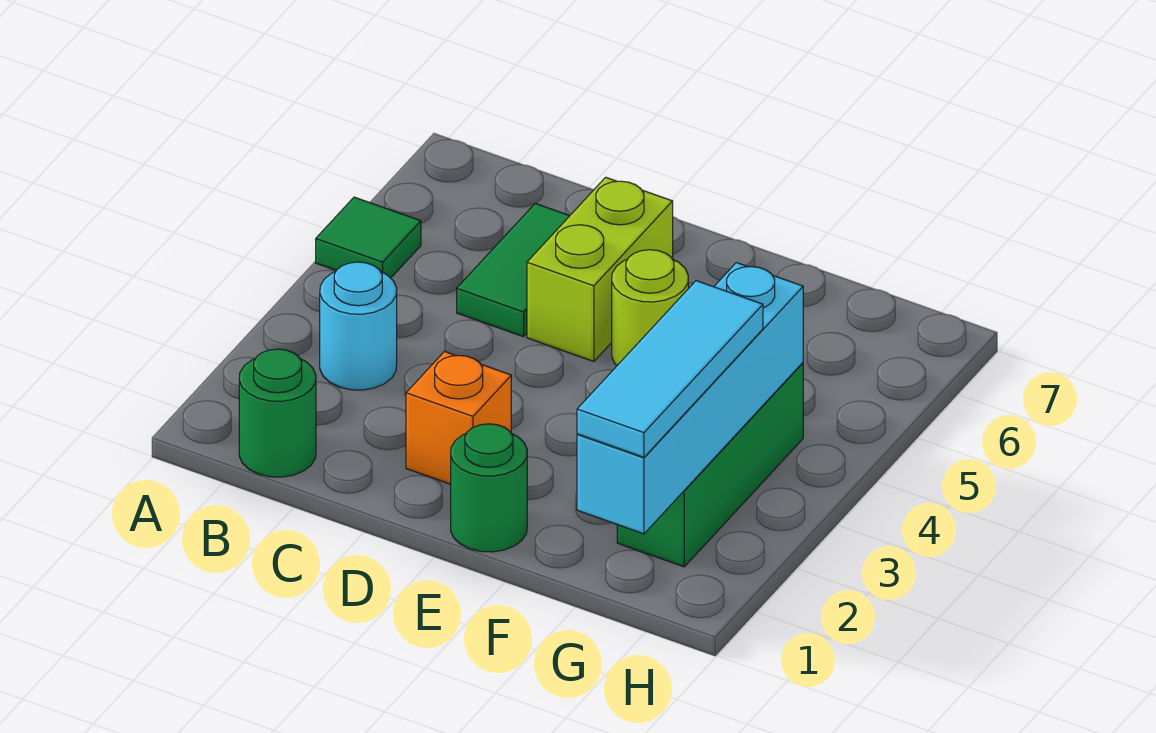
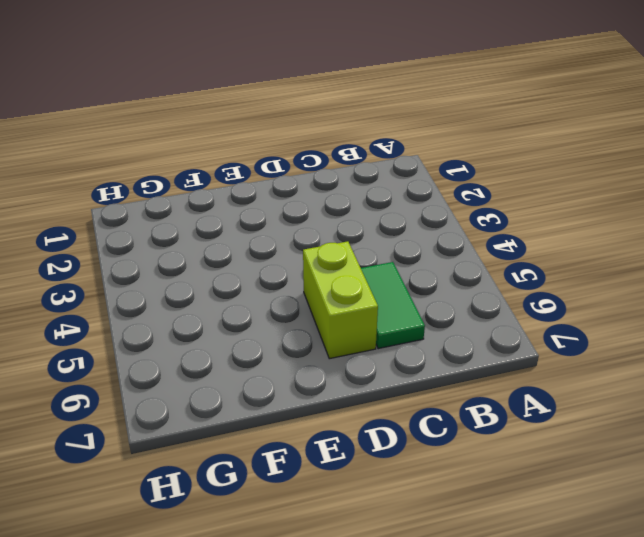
none -> green tile A5 level 1
none -> green round brick B1 level 1

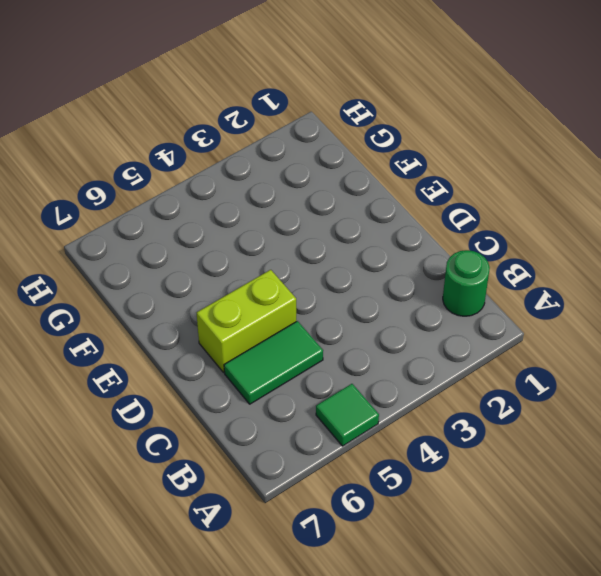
none -> cyan round brick B3 level 1
none -> orange brick D2 level 1

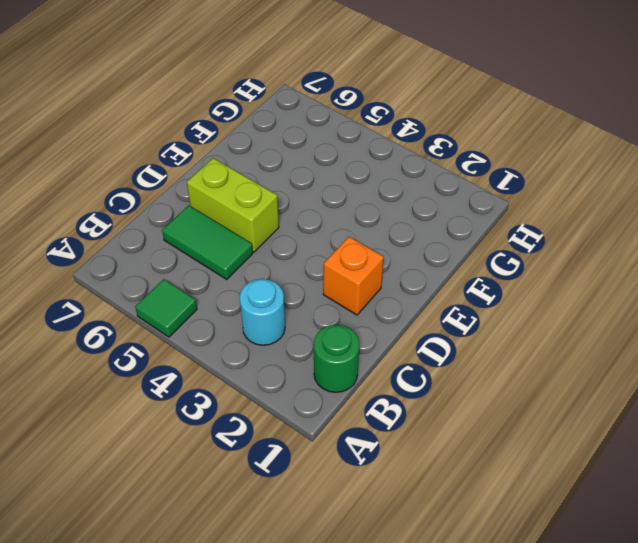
none -> green round brick E1 level 1
none -> lime round brick E5 level 1

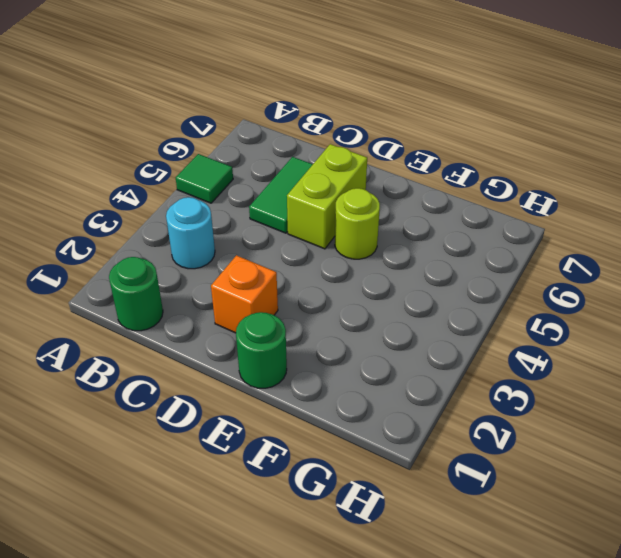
none -> green brick G2:G4 level 1
none -> cyan brick G1:G4 level 2

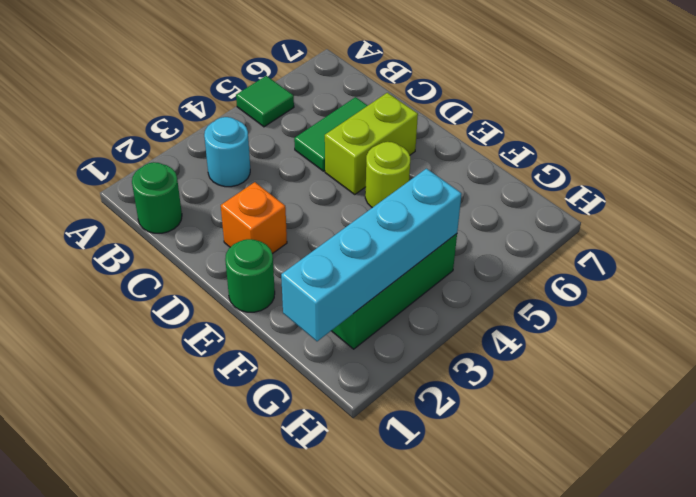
none -> cyan tile G1:G3 level 3

